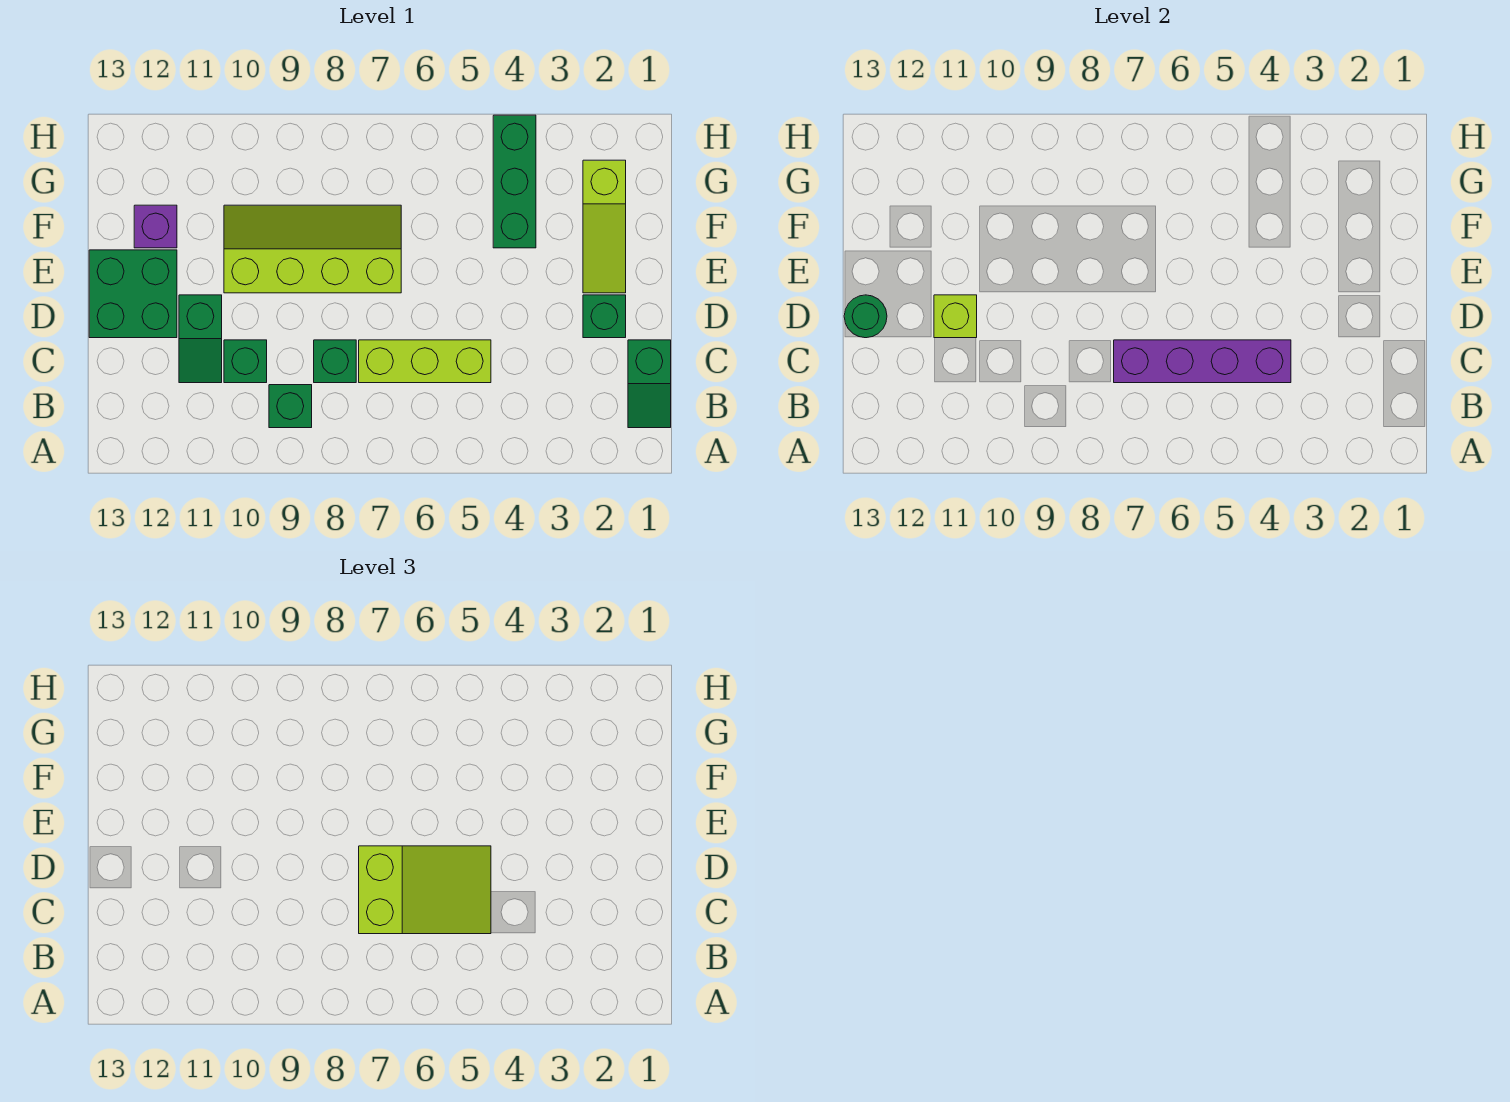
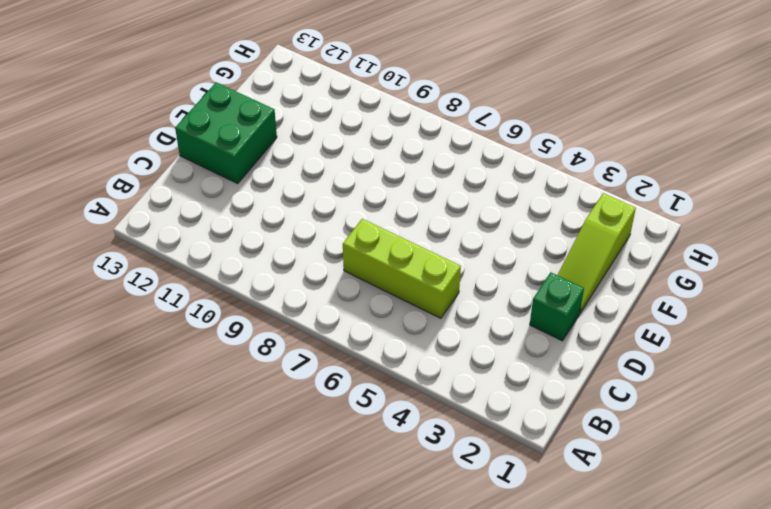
none -> green slope B1:C1 level 1 top C
none -> green brick B9 level 1
none -> green brick C8 level 1

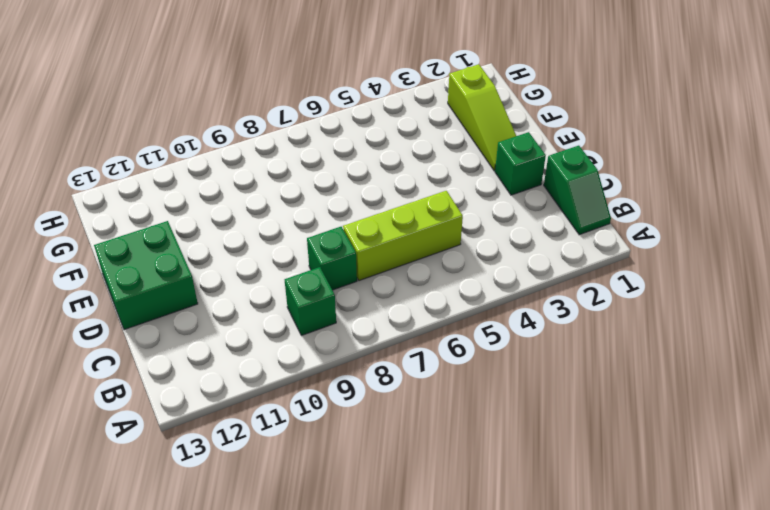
none -> green brick C10 level 1
none -> green slope C11:D11 level 1 top D
none -> lime slope E7:F10 level 1 top E

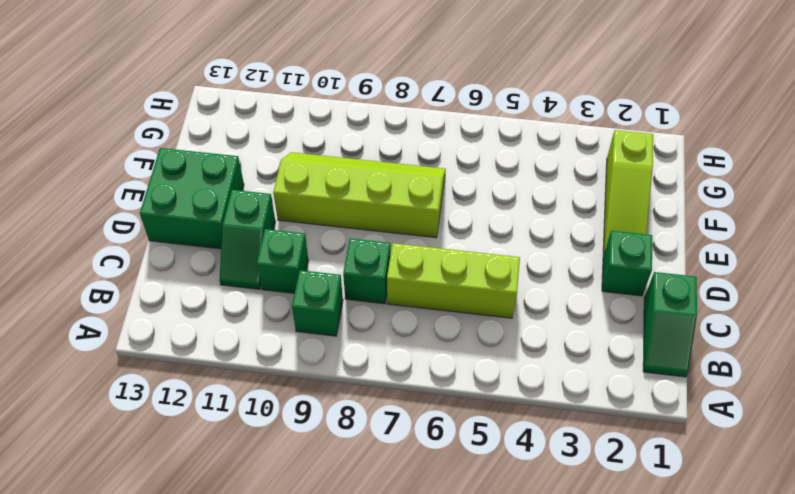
none -> green brick F4:H4 level 1
none -> purple brick F12 level 1
none -> purple brick C4:C7 level 2

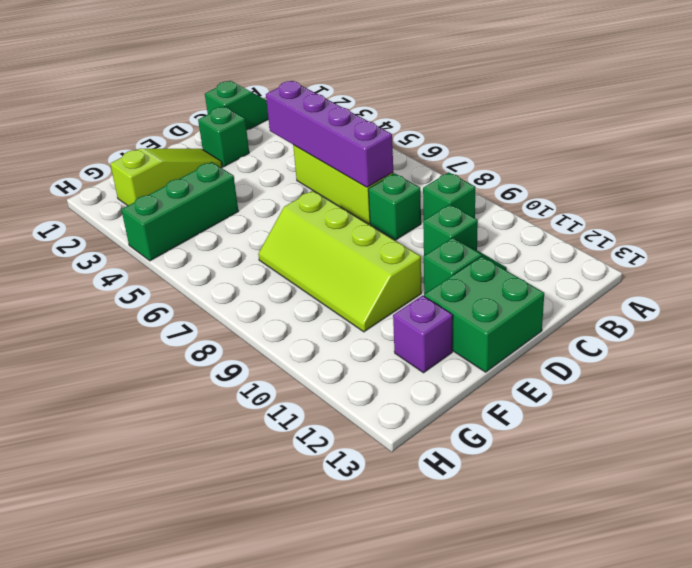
none -> lime brick D11 level 2
none -> green round brick D13 level 2
none -> lime slope C5:D7 level 3 top 7

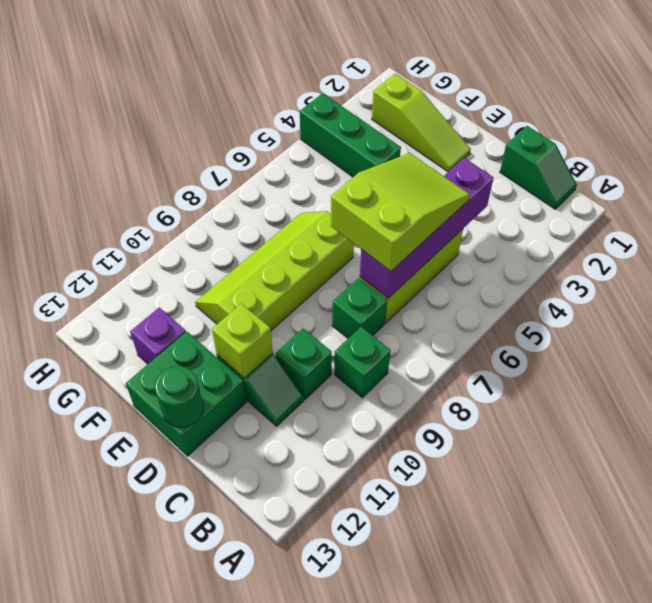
none -> green brick D2 level 1

